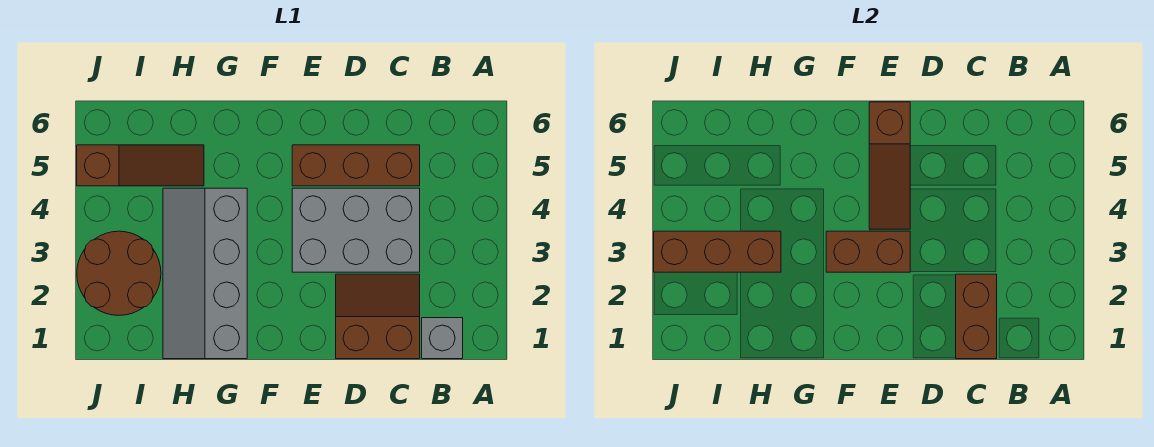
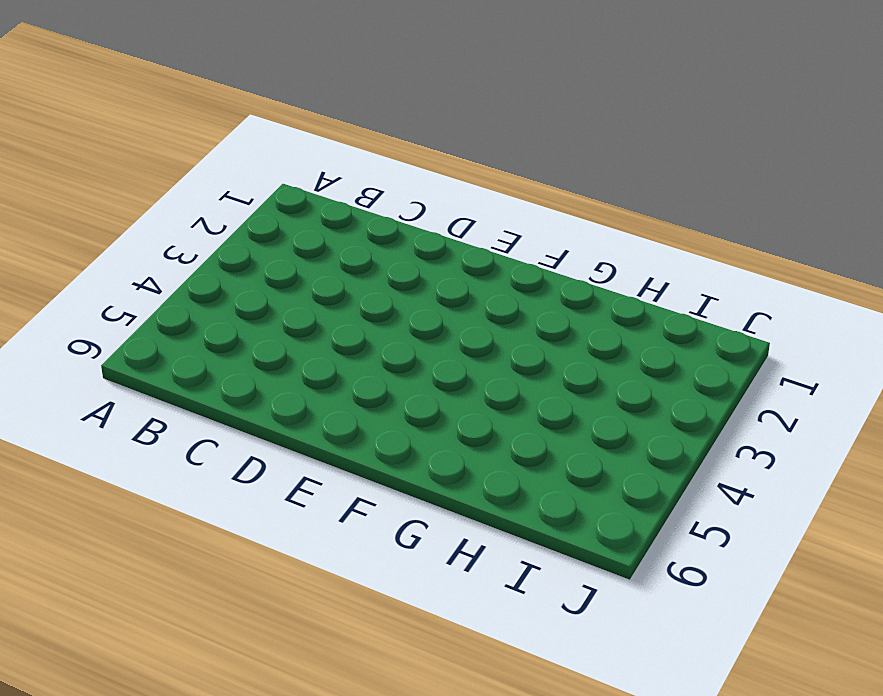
none -> grey brick B1 level 1
none -> brown slope C1:D2 level 1 top 1

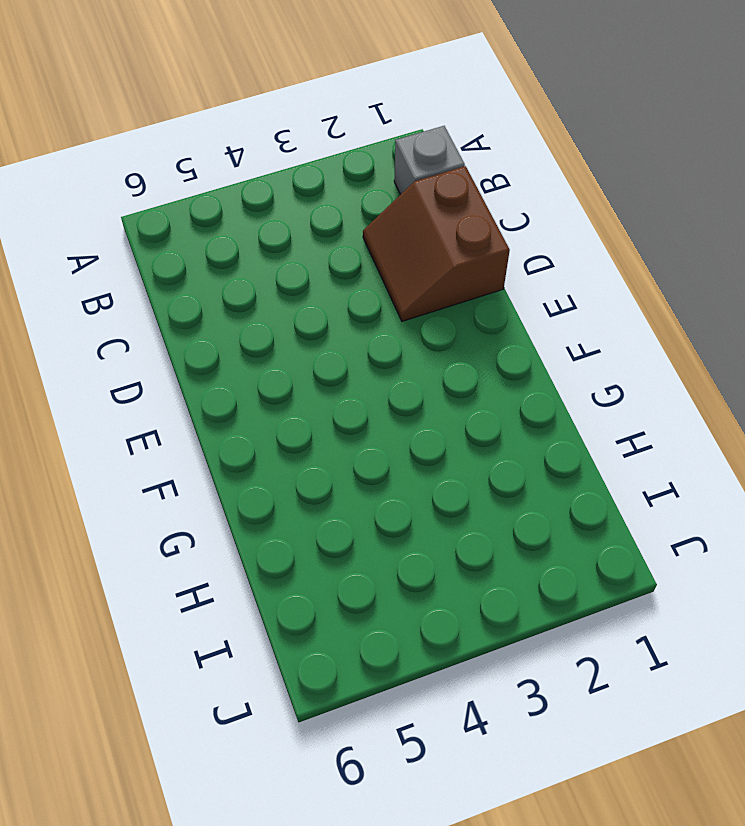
none -> grey brick C3:E4 level 1
none -> brown brick C5:E5 level 1

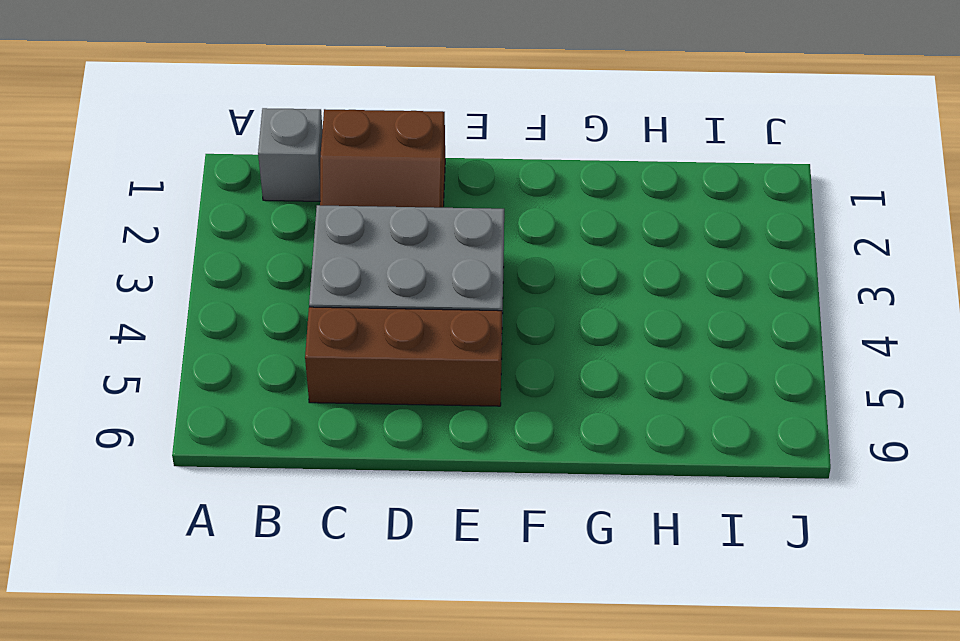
none -> grey slope G1:H4 level 1 top G
none -> brown slope H5:J5 level 1 top J

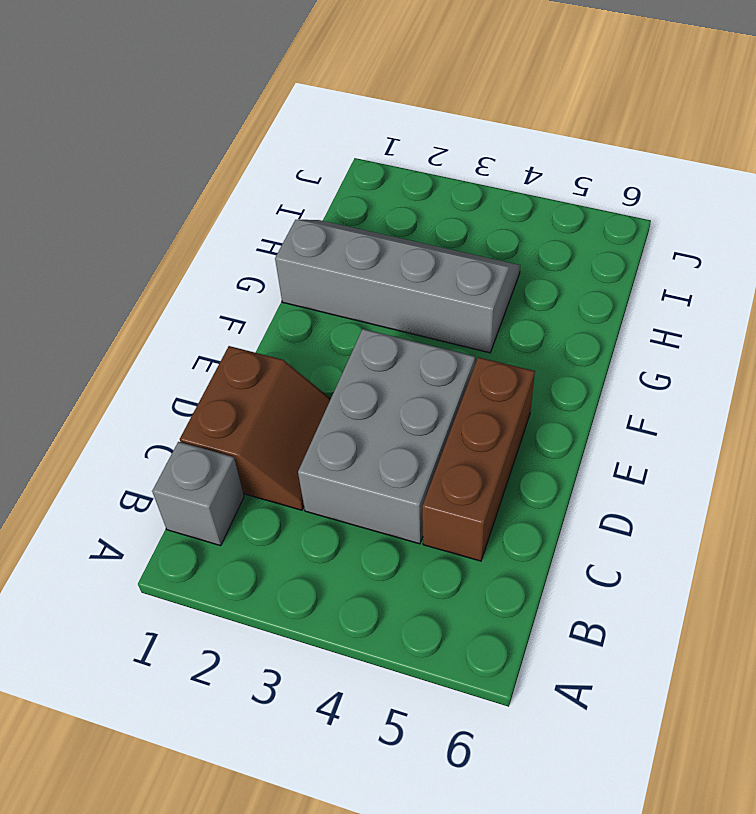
none -> brown slope H5:J5 level 1 top J
none -> brown round brick I2:J3 level 1

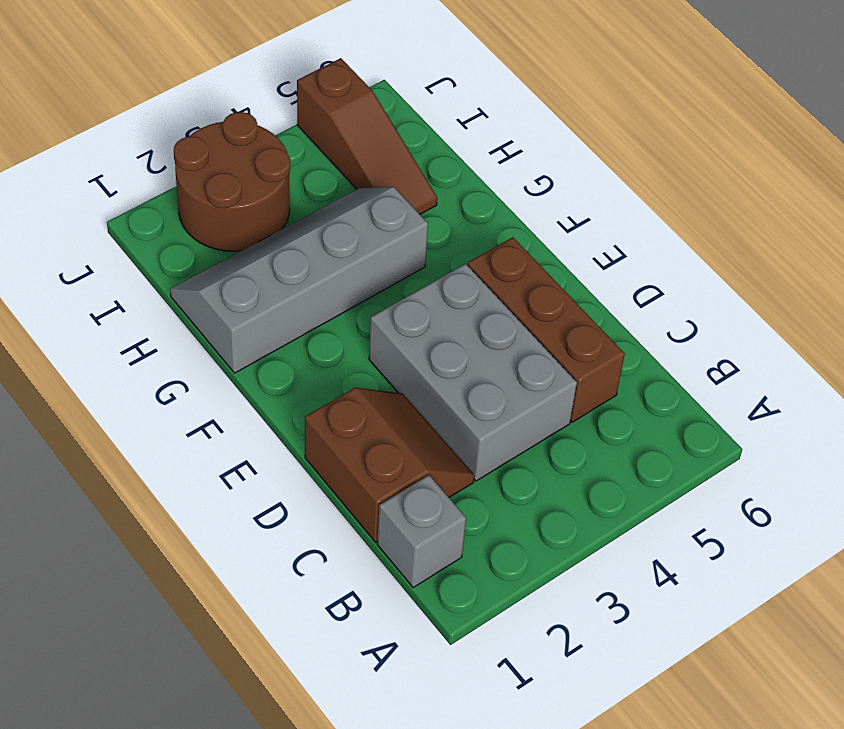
none -> brown brick C1:C2 level 2
none -> brown brick E3:F3 level 2

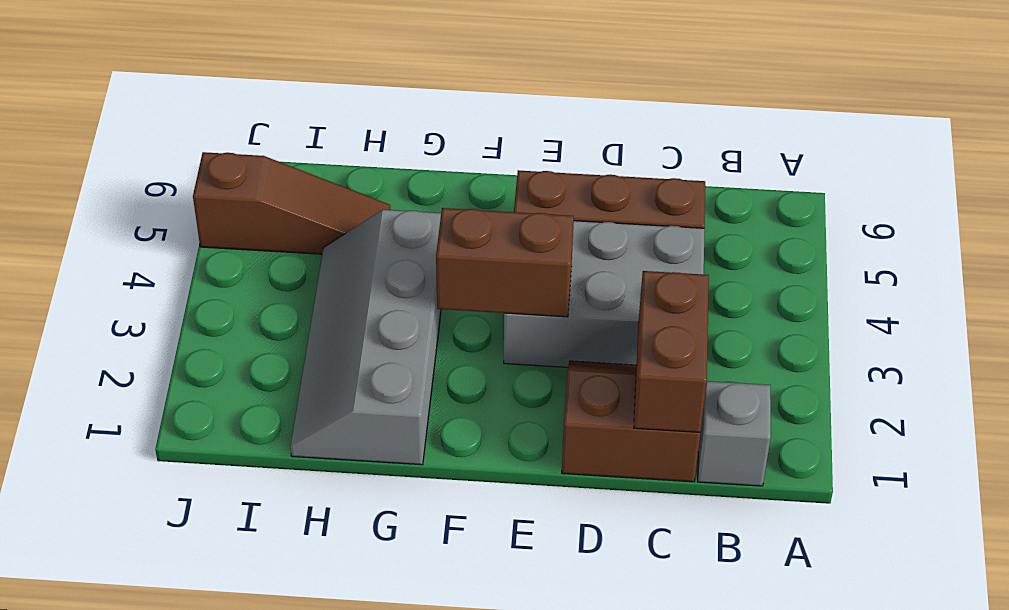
none -> brown round brick I2:J3 level 1
none -> brown slope E4:E6 level 2 top 6

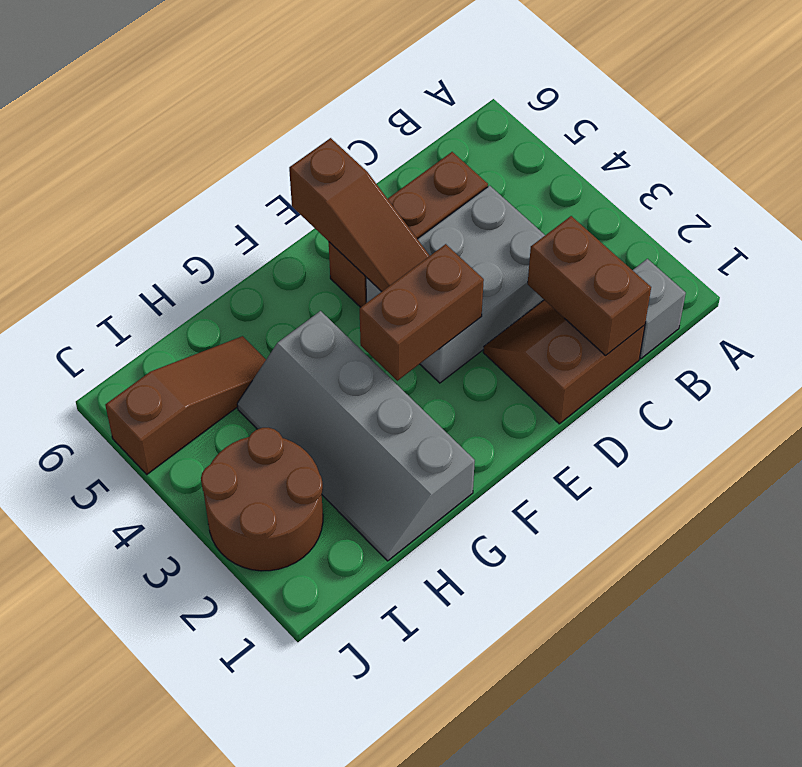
none -> brown brick H3:J3 level 2

